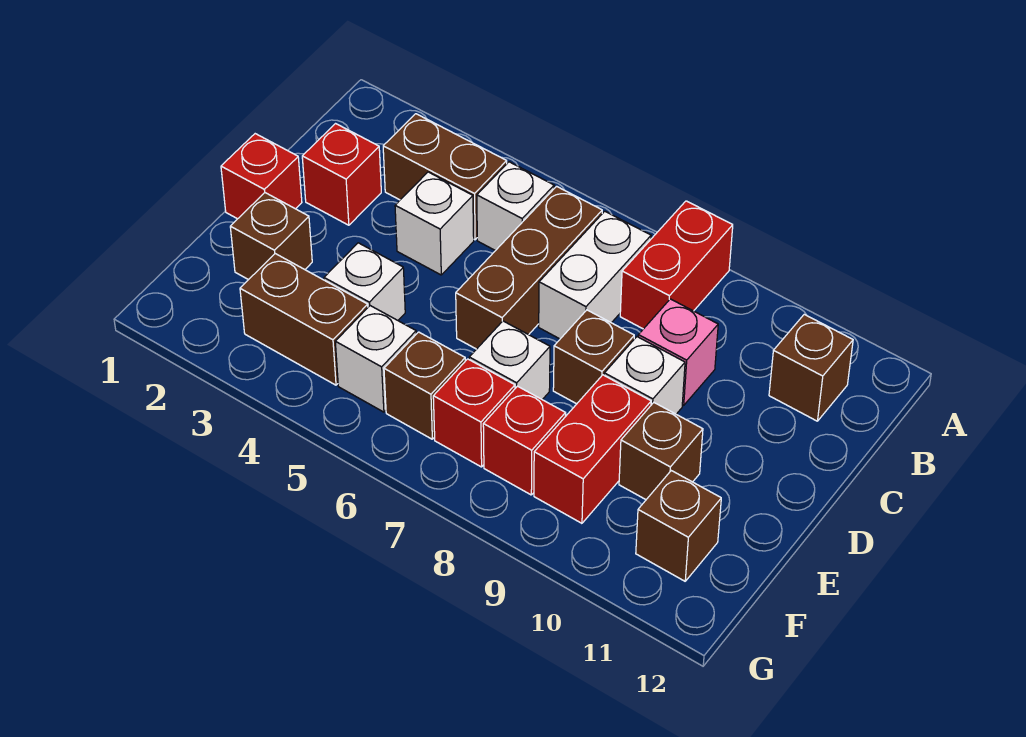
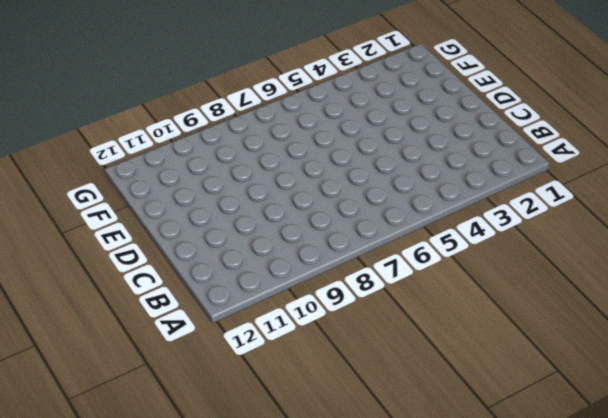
none -> red brick A8:B8 level 1
none -> brown brick B3:B4 level 1
none -> white brick B5 level 1

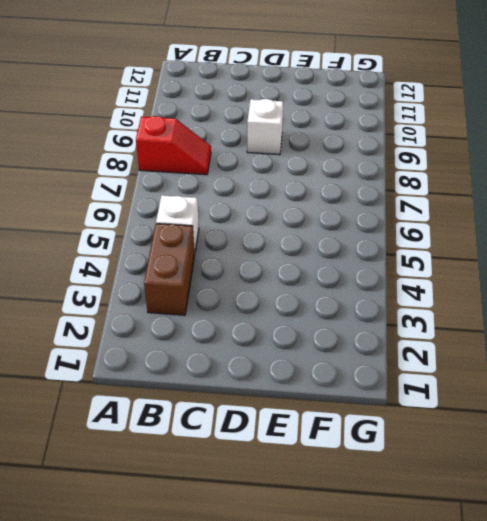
red slope A8:B8 level 1 top A -> red brick A8:B8 level 1
none -> brown brick B6:D6 level 1
none -> white brick B7:C7 level 1
none -> brown brick B11 level 1

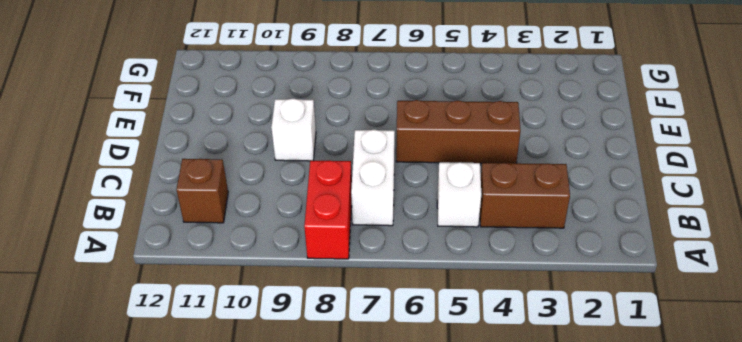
brown brick D4:D6 level 1 -> brown brick B6:D6 level 1
none -> red brick C2 level 1
none -> white brick C4 level 1
none -> pink brick C9 level 1

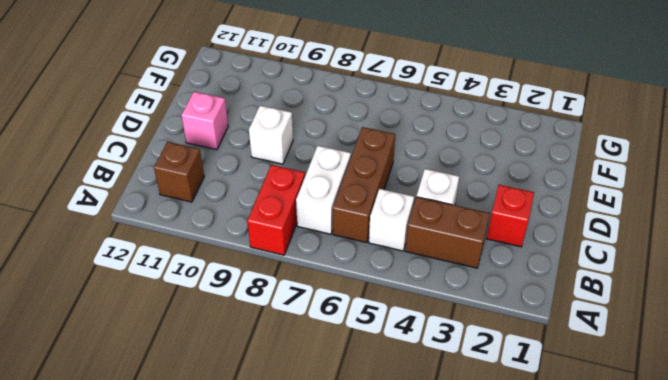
pink brick D11 level 1 -> pink brick C9 level 1
none -> red brick D1 level 1
none -> brown brick D8 level 1
none -> brown brick E2 level 1

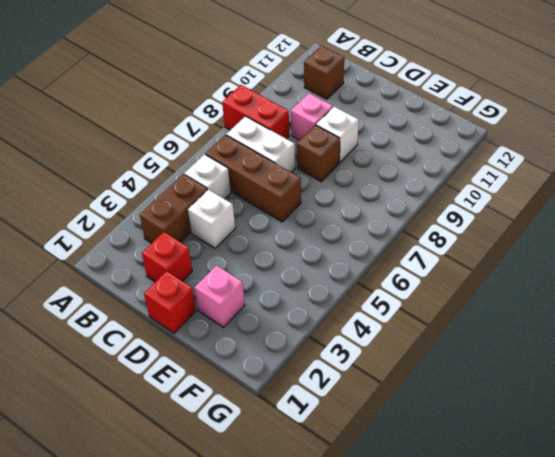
pink brick E2 level 1 -> brown brick E2 level 1
none -> white brick E4 level 1
none -> white brick E7 level 1
none -> red brick E9:F9 level 1

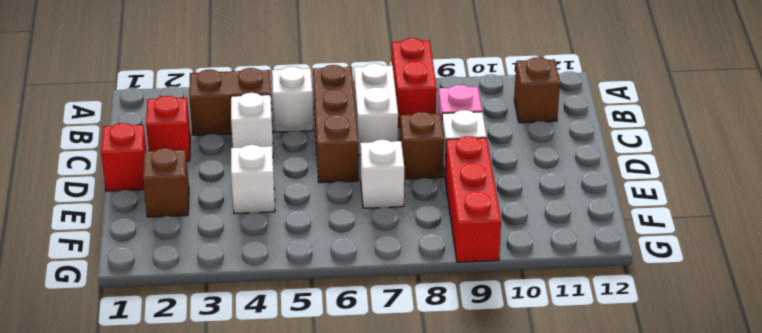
red brick E9:G9 level 1 -> red brick E9:F9 level 1
none -> brown brick E10 level 1
none -> brown brick F3:F4 level 1
none -> white brick F5 level 1

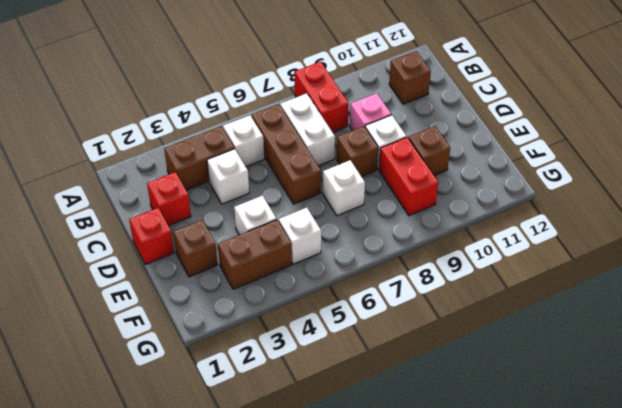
none -> brown brick F6 level 1
none -> red brick F7 level 1
none -> red brick F8 level 1

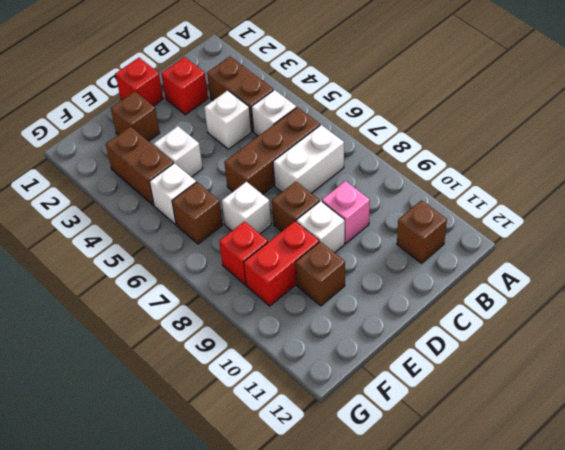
none -> red brick A8:B8 level 1
none -> red brick F7 level 1
none -> brown brick F11 level 1

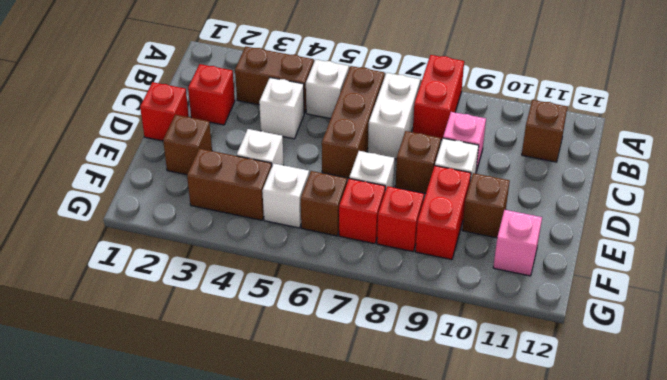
pink brick F11 level 1 -> brown brick F11 level 1

